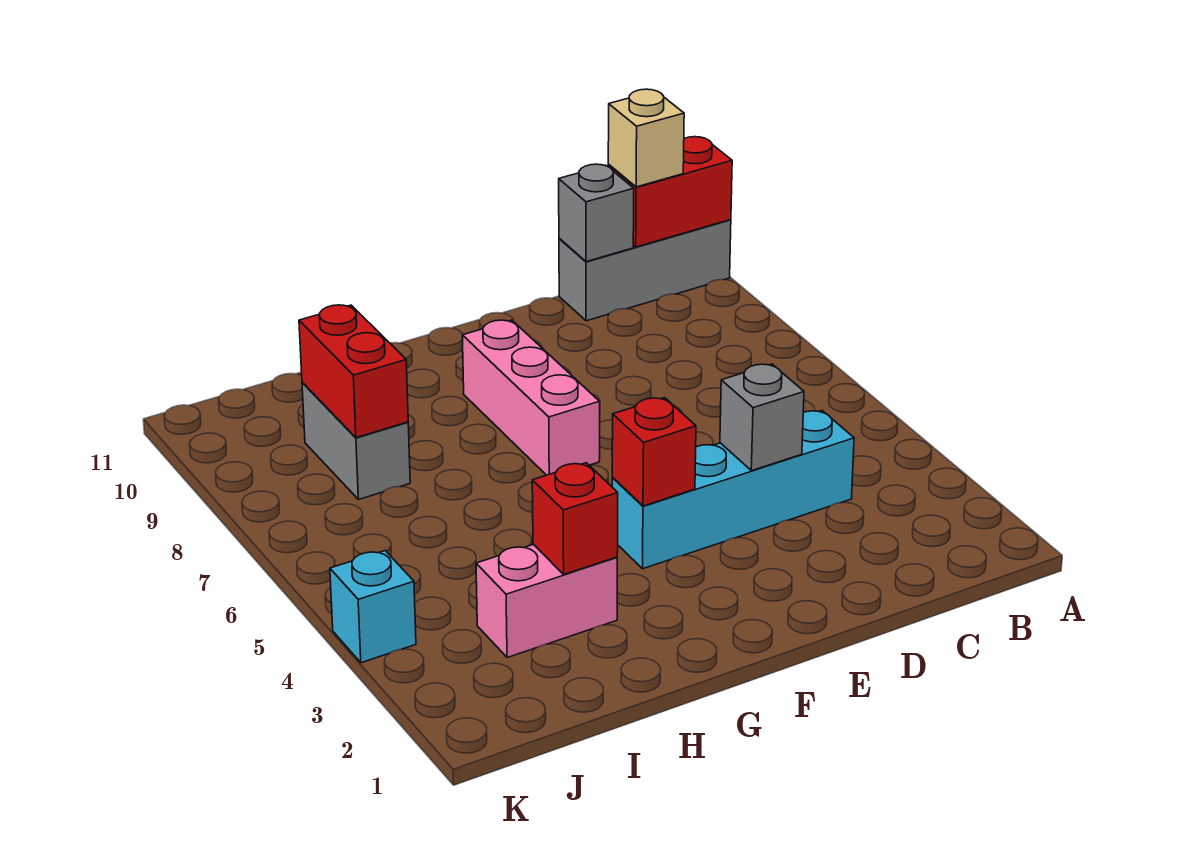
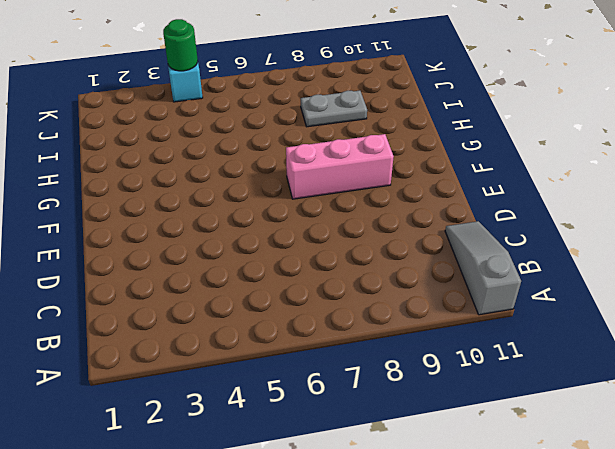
grey slope A11:C11 level 1 top A -> grey brick A11:C11 level 1
grey plate I8:I9 level 1 -> grey brick I8:I9 level 1
green round brick K4 level 2 -> none
none -> cyan brick C4:F4 level 1
none -> pink brick H3:I3 level 1
none -> red brick A11:B11 level 2

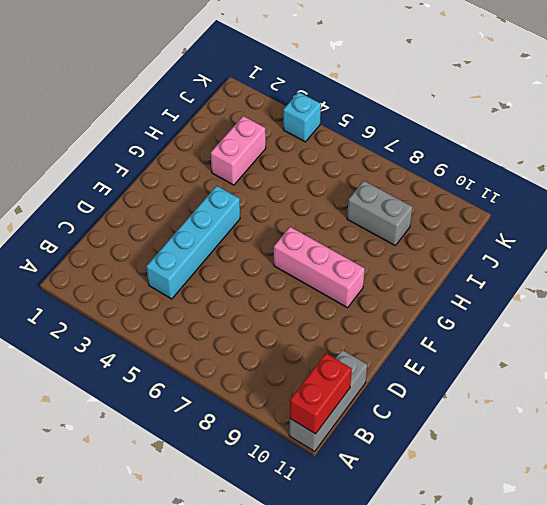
none -> grey brick C11 level 2
none -> grey brick D4 level 2
none -> red brick F4 level 2

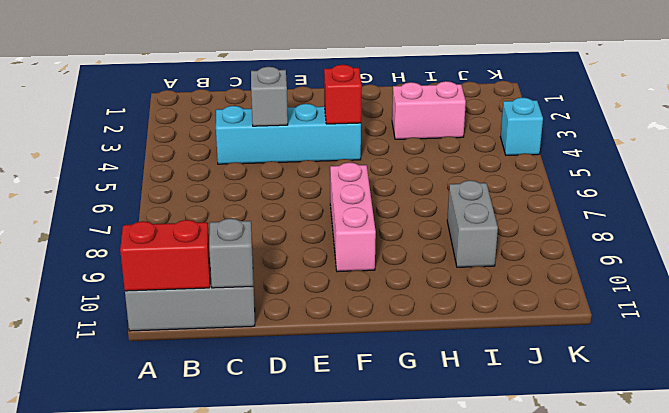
none -> red brick H3 level 2
none -> red brick I8:I9 level 2
none -> tan brick B11 level 3

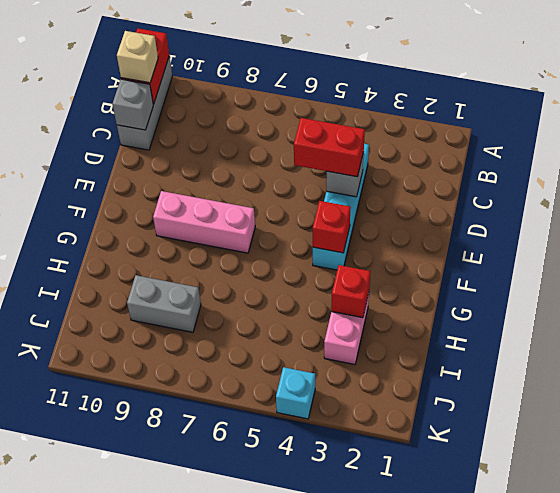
red brick D4:D5 level 3 -> red brick I8:I9 level 2

